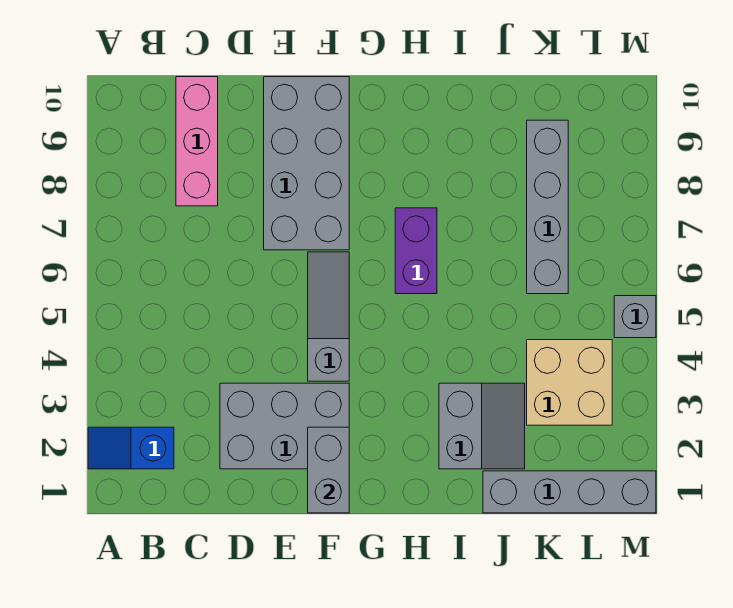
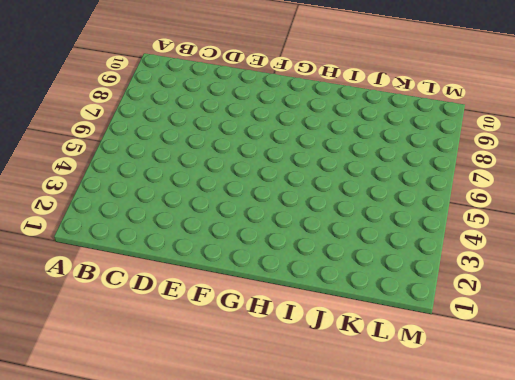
none -> blue slope A2:B2 level 1 top B
none -> pink brick C8:C10 level 1
none -> grey brick D2:F3 level 1

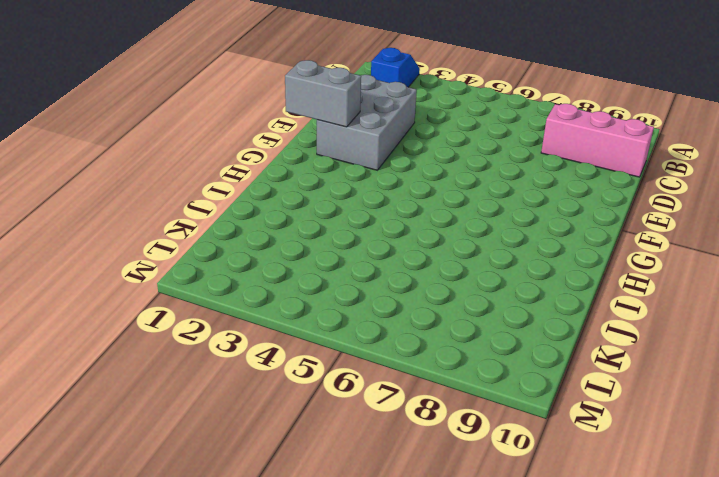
none -> grey brick E7:F10 level 1
none -> grey slope F4:F6 level 1 top 4
none -> purple brick H6:H7 level 1

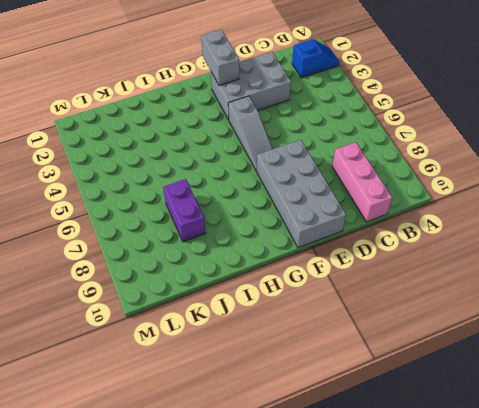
purple brick J7:J8 level 1 -> purple brick H6:H7 level 1
none -> grey slope I2:J3 level 1 top I
none -> grey brick J1:M1 level 1
none -> tan brick K3:L4 level 1

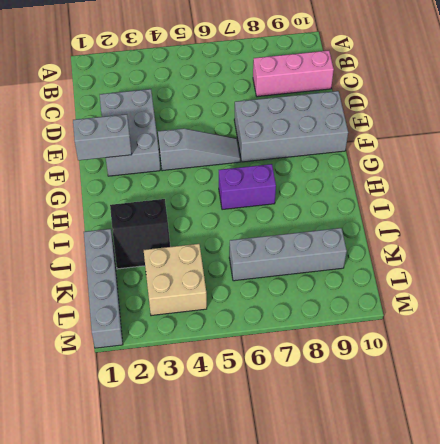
black slope I2:J3 level 1 top I -> grey slope I2:J3 level 1 top I
none -> blue slope A2:B2 level 1 top B
none -> grey brick M5 level 1

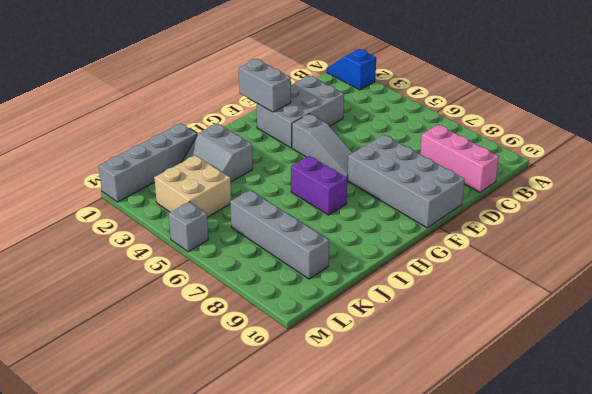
blue slope A1:A2 level 1 top 2 -> blue slope A2:B2 level 1 top B

